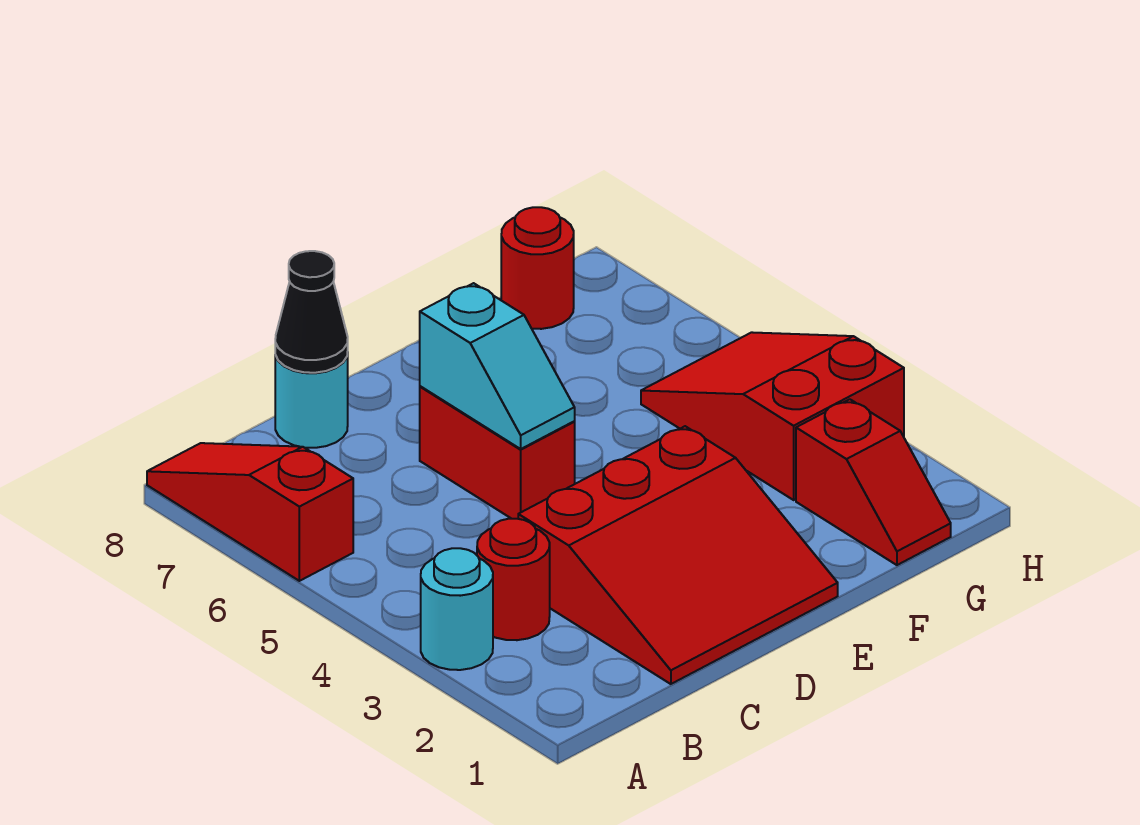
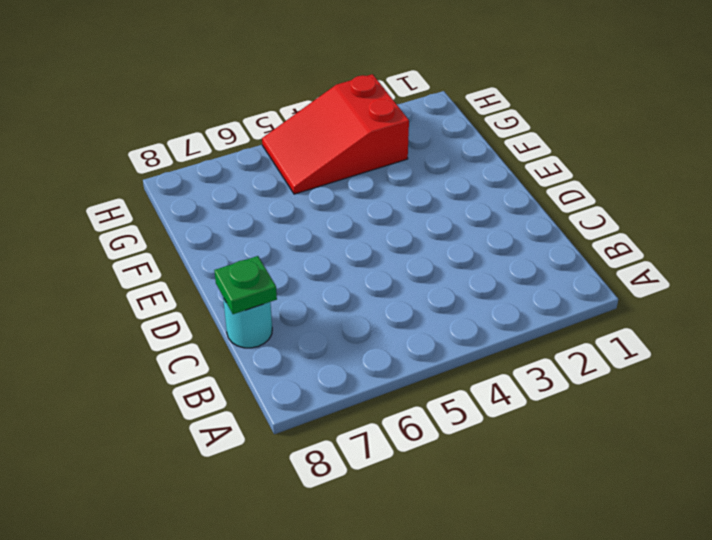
green plate C8 level 2 -> black cone C8 level 2
none -> cyan round brick A3 level 1
none -> red slope A6:A8 level 1 top 6

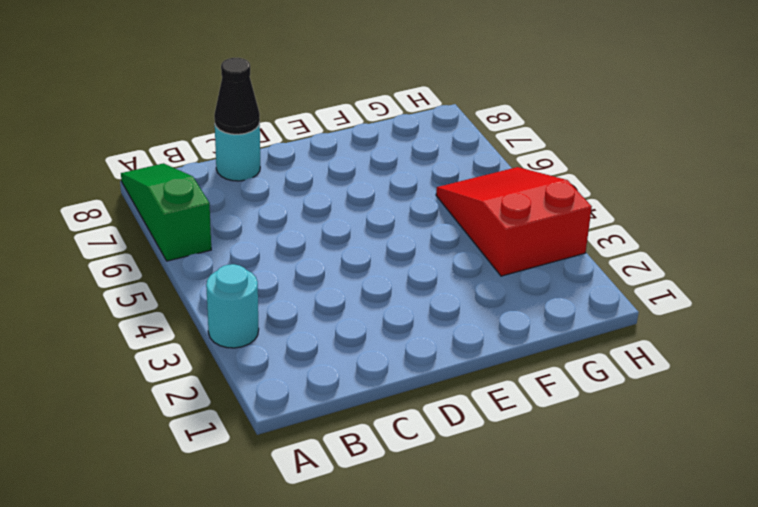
green slope A6:A8 level 1 top 6 -> red slope A6:A8 level 1 top 6
none -> red round brick B3 level 1
none -> red slope C1:E3 level 1 top 3

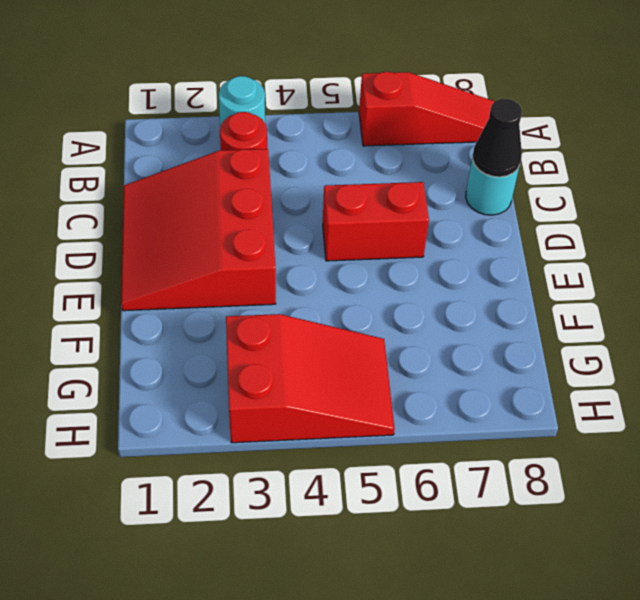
none -> red slope G1:G2 level 1 top 2
none -> red round brick G8 level 1

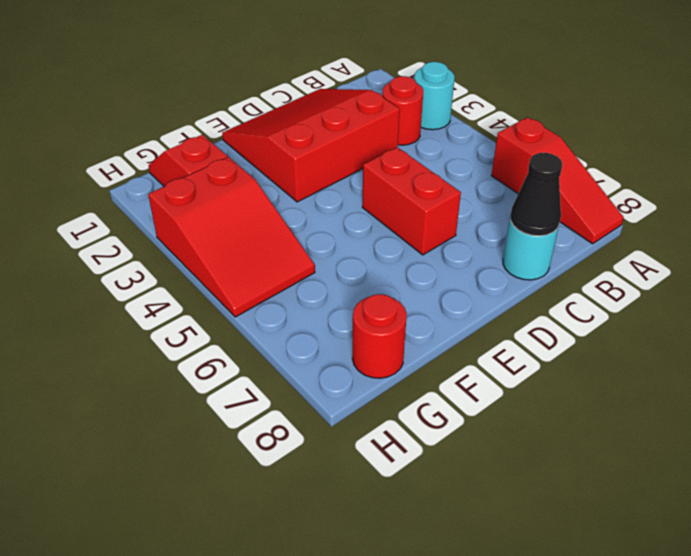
none -> cyan slope D5:D6 level 2 top 6

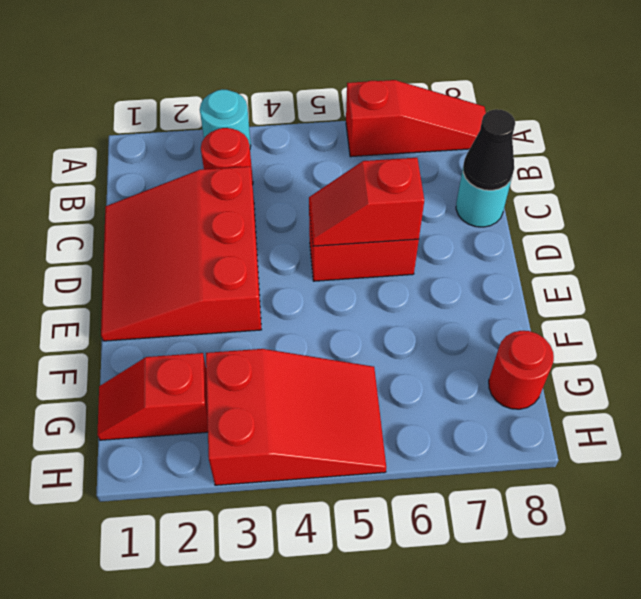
red slope D5:D6 level 2 top 6 -> cyan slope D5:D6 level 2 top 6

